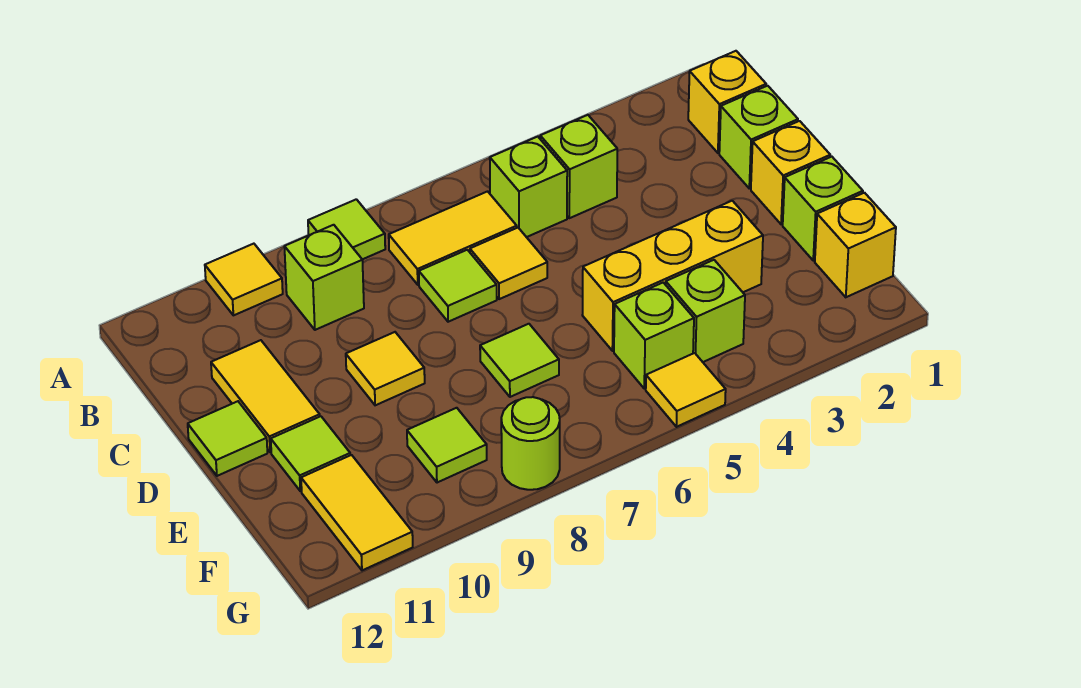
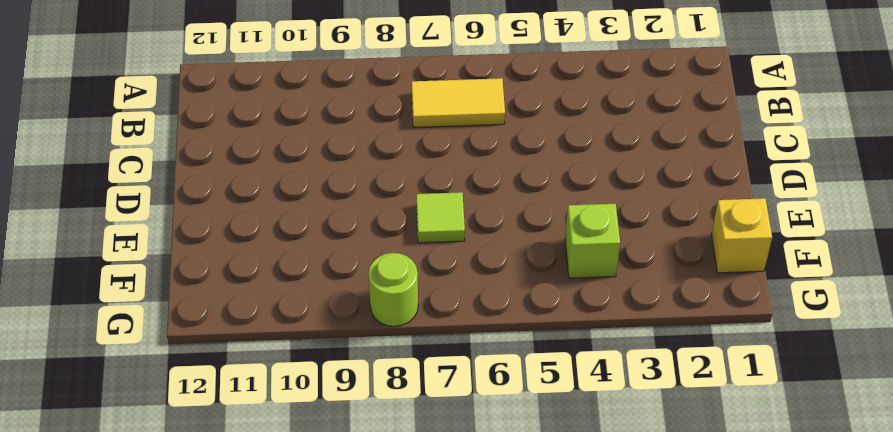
none -> lime tile A8 level 1
none -> yellow tile A10 level 1
none -> yellow brick B1 level 1

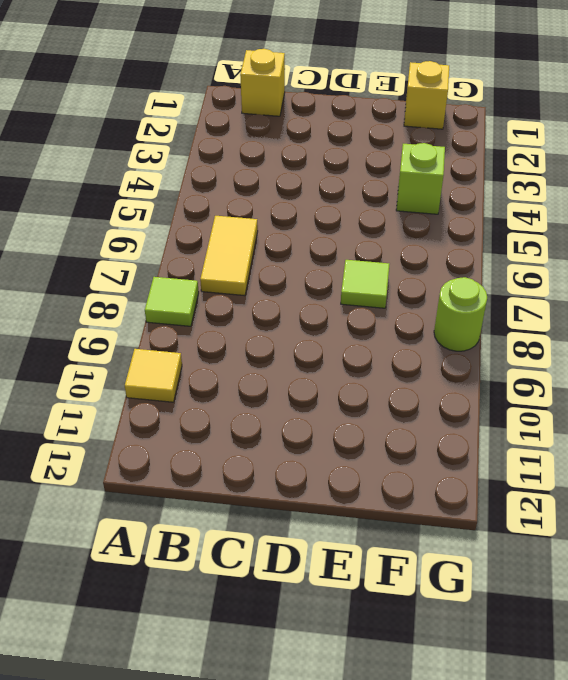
none -> lime brick B4 level 1
none -> lime brick B5 level 1
none -> lime brick B9 level 1

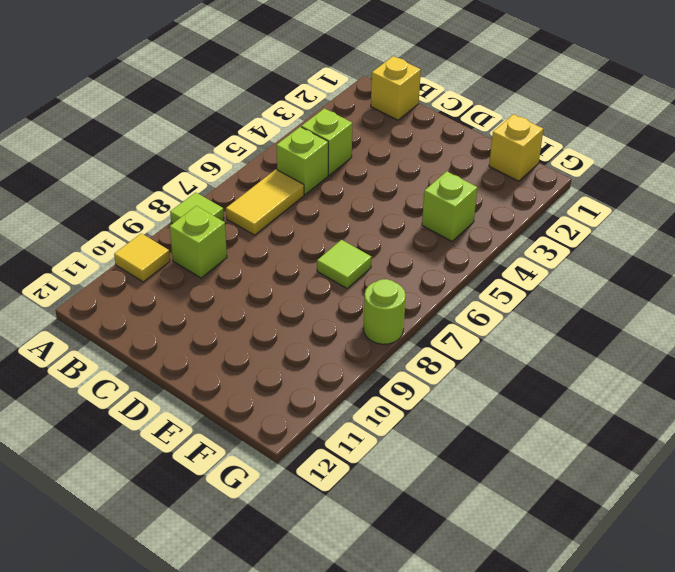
none -> lime brick C1 level 1
none -> yellow tile C6 level 1
none -> lime tile C7 level 1

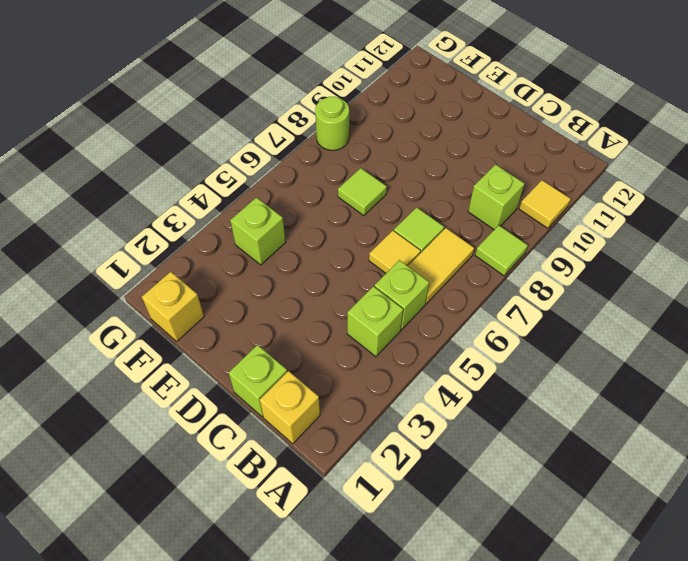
none -> yellow tile C11:D11 level 1
none -> yellow brick D1 level 1
none -> yellow tile D9 level 1

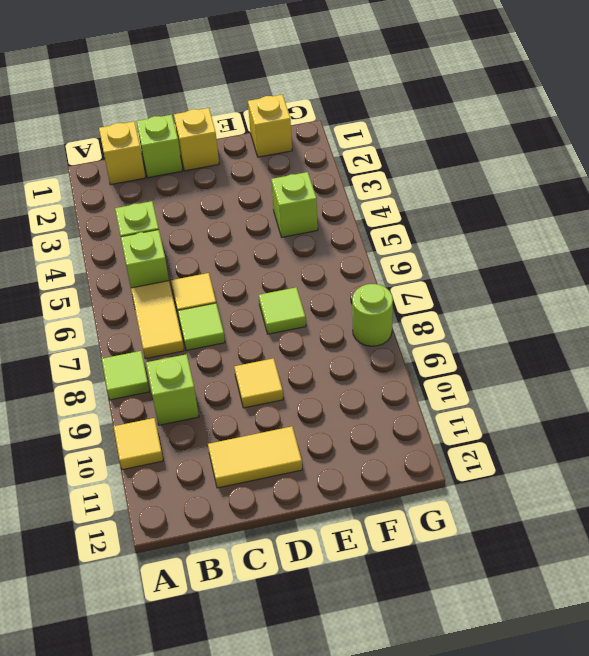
none -> lime tile D12 level 1
none -> lime brick E1 level 1
none -> yellow brick E3:E5 level 1

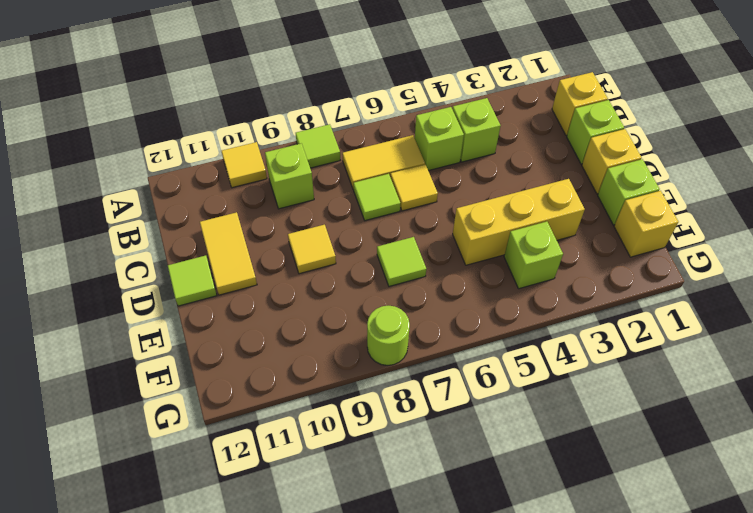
none -> lime tile E11 level 1
none -> lime brick F5 level 1
none -> lime tile F9 level 1

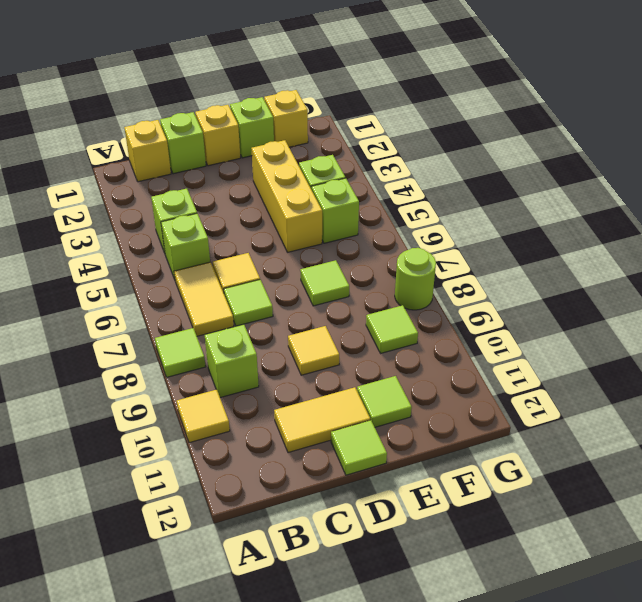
none -> yellow tile F11:G11 level 1
none -> yellow tile G5 level 1

